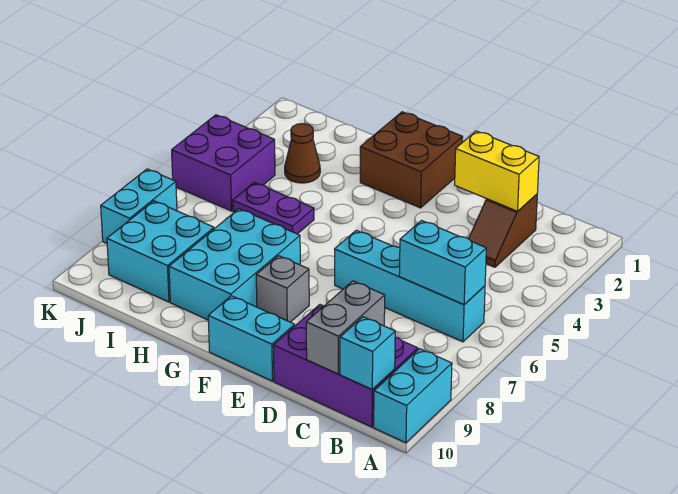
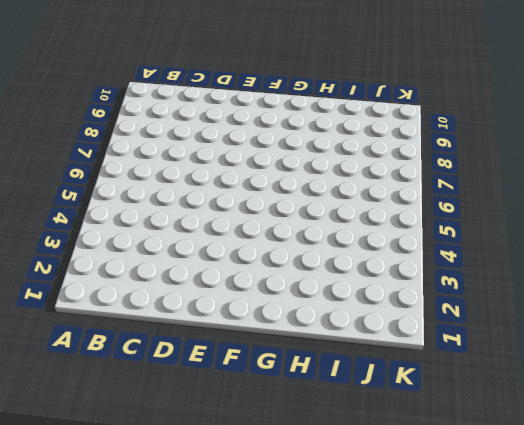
none -> cyan brick A9:A10 level 1
none -> cyan brick B6:E6 level 1
none -> purple brick B9:D10 level 1

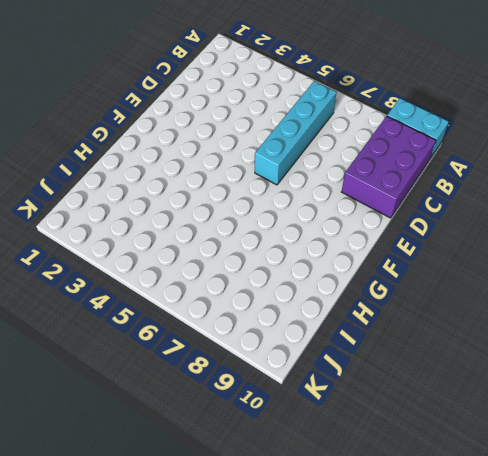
none -> brown slope C2:C3 level 1 top 2
none -> cyan brick E10:F10 level 1
none -> brown brick F1:G2 level 1

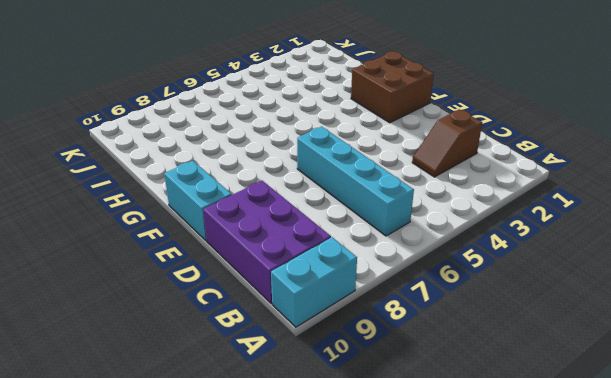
none -> grey brick F8 level 1
none -> cyan brick G7:H9 level 1
none -> purple plate H5:I5 level 1

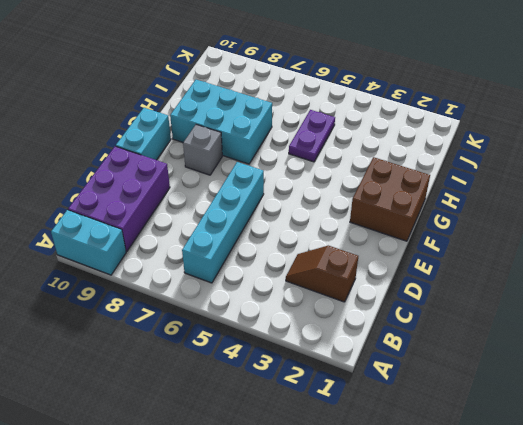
none -> brown cone I3 level 1
none -> cyan brick I8:J9 level 1
none -> purple brick J4:K5 level 1

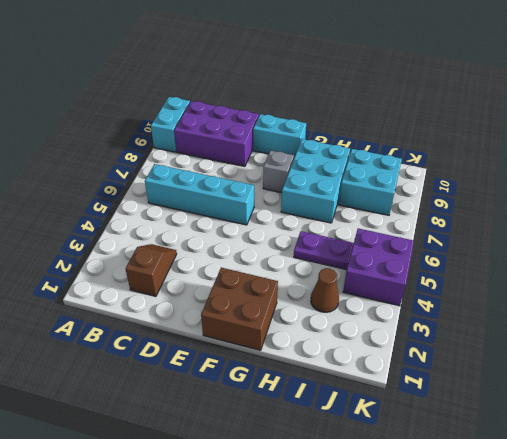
none -> cyan brick K7:K8 level 1
none -> cyan brick B6:C6 level 2
none -> cyan brick B10 level 2

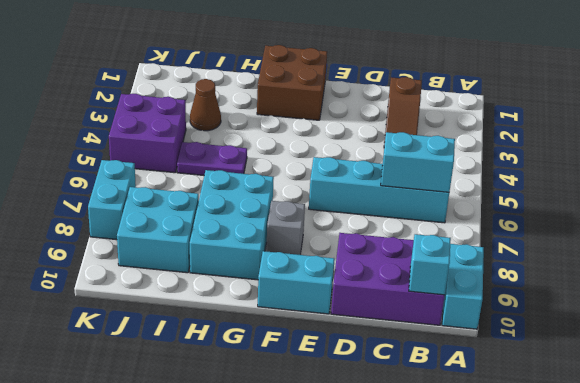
none -> yellow brick C2:D2 level 2
none -> grey brick C9:C10 level 2

